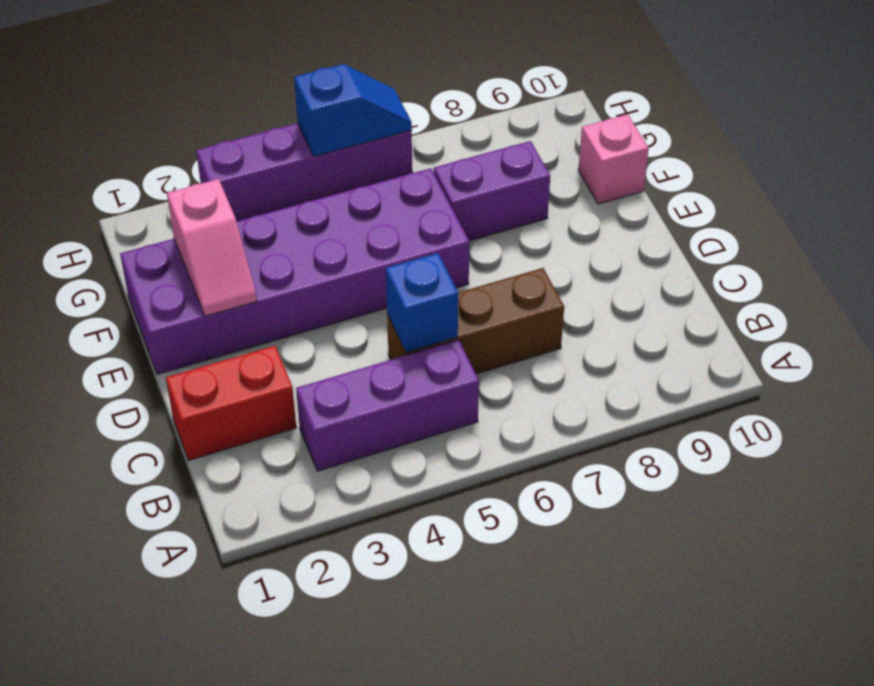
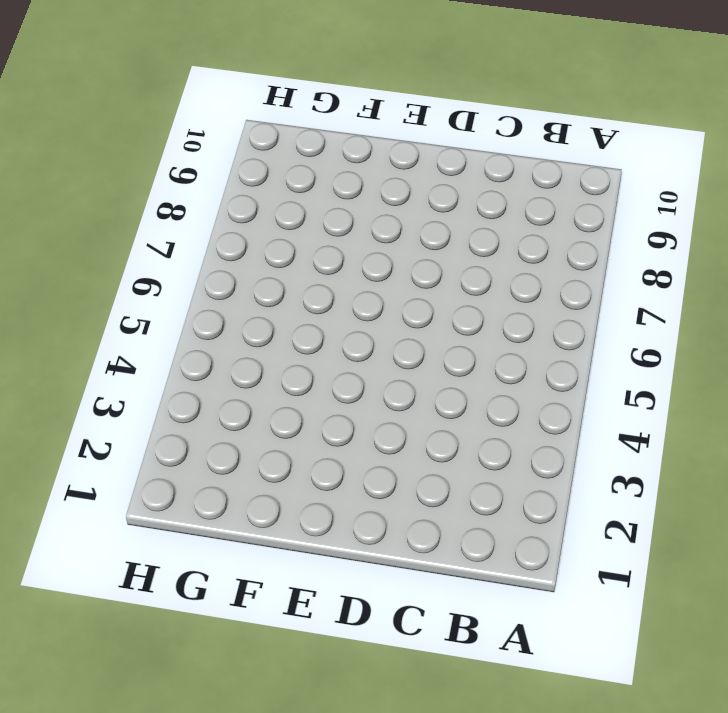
none -> purple brick B3:B5 level 1
none -> red brick C1:C2 level 1

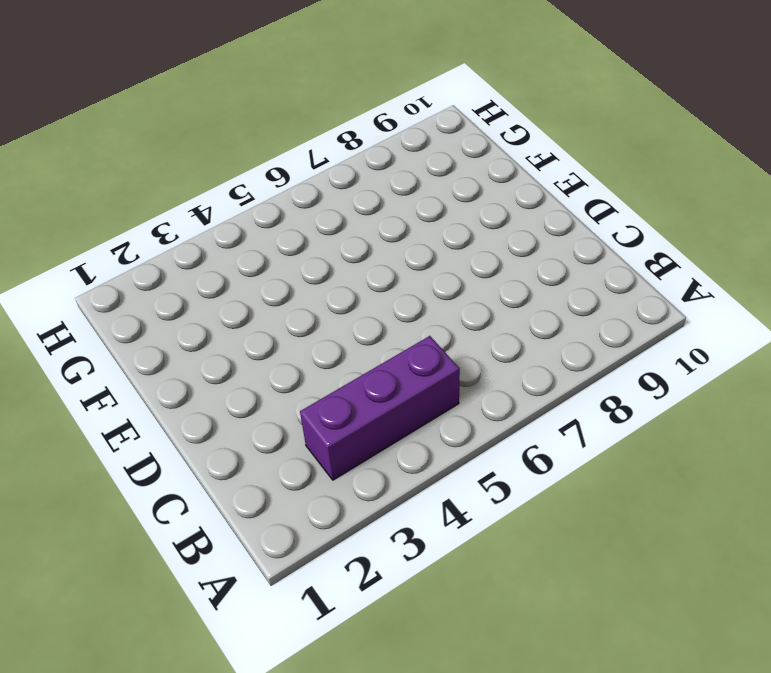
none -> red brick C1:C2 level 1
none -> brown brick C5:C7 level 1

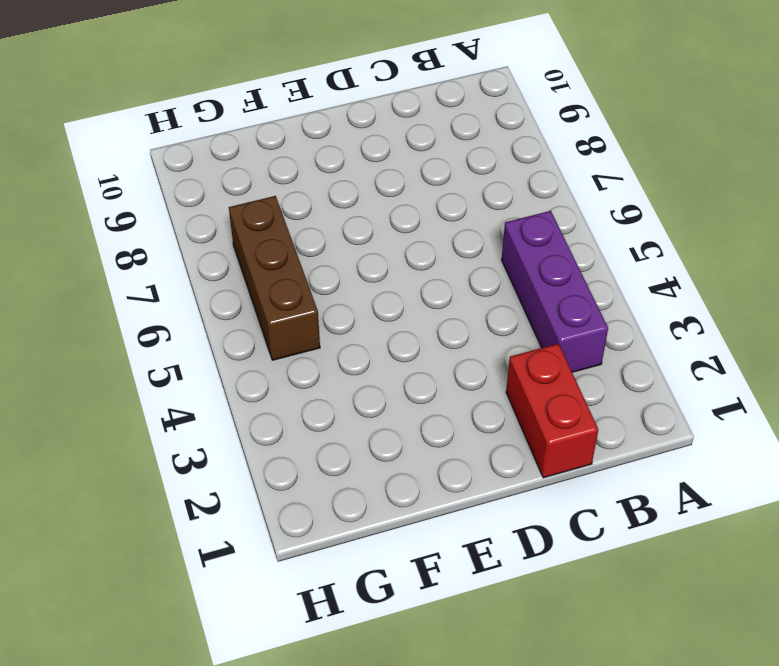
brown brick G5:G7 level 1 -> brown brick C5:C7 level 1
none -> purple brick E1:F6 level 1
none -> purple brick F7:F8 level 1

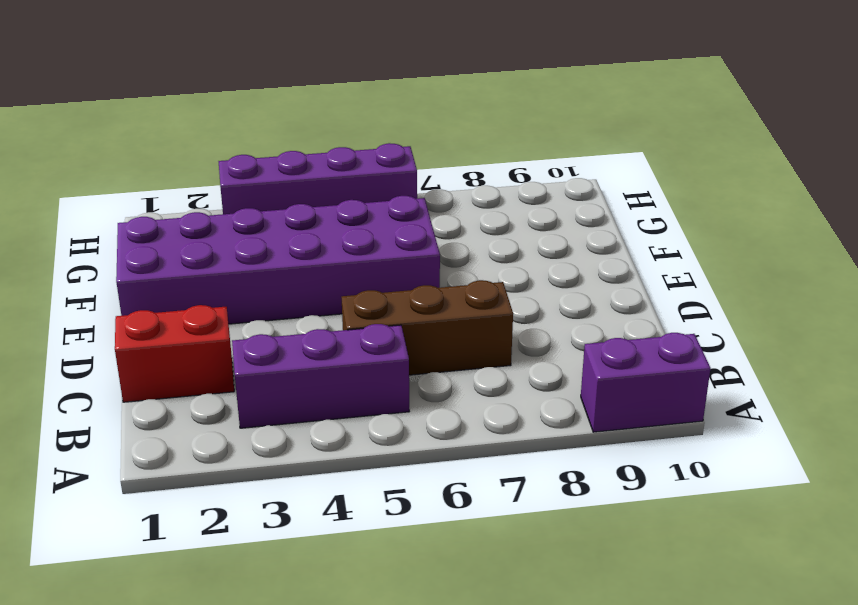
purple brick A9:A10 level 1 -> purple brick F7:F8 level 1
none -> pink brick F10 level 1
none -> blue brick C5 level 2

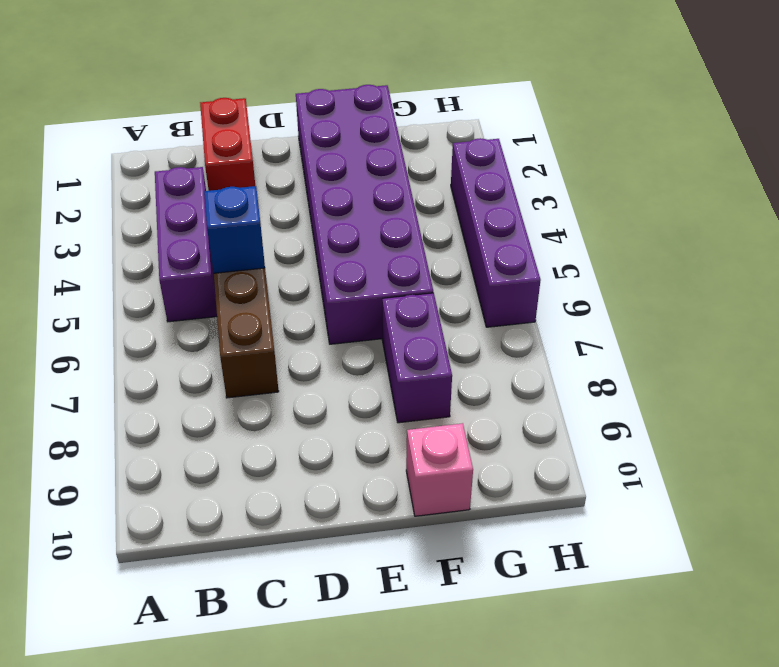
none -> pink slope E2:F2 level 2 top F
none -> blue slope H5:H6 level 2 top 5

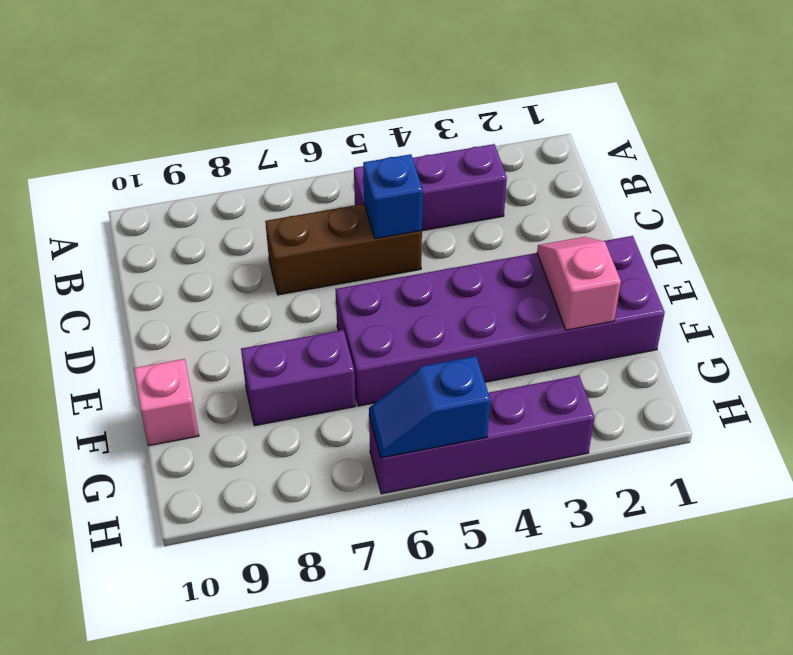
none -> red brick C1:C2 level 1

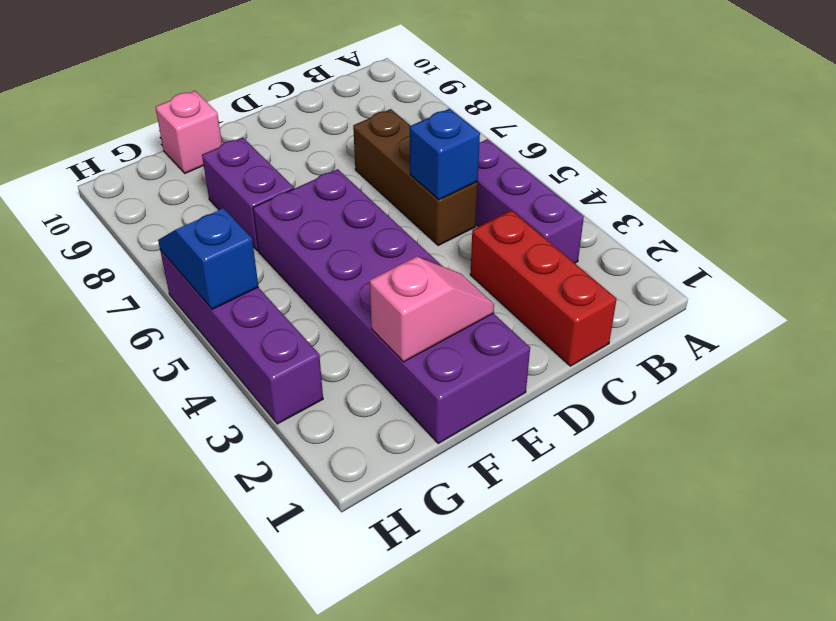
red brick C1:C3 level 1 -> red brick C1:C2 level 1

